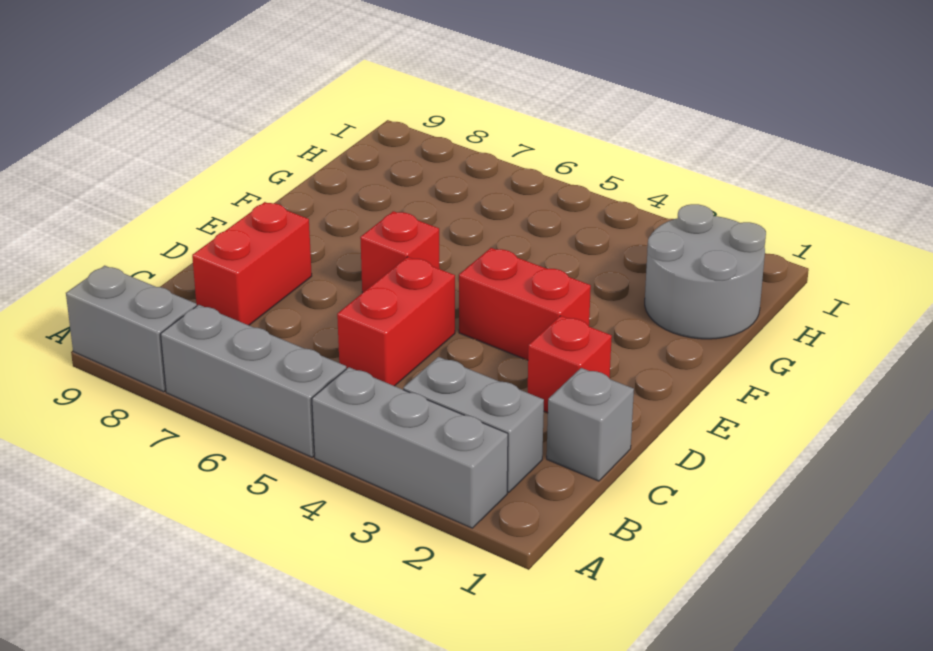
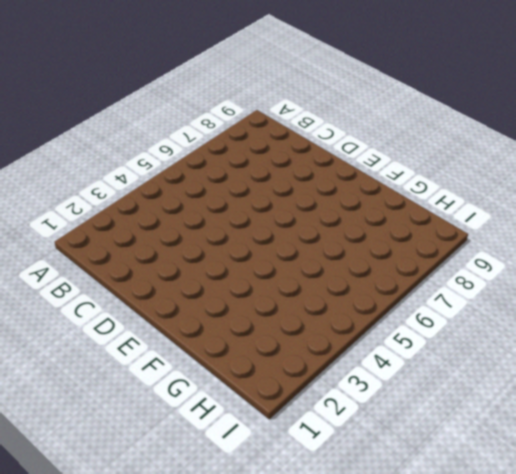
none -> grey brick A2:A4 level 1
none -> grey brick A5:A7 level 1

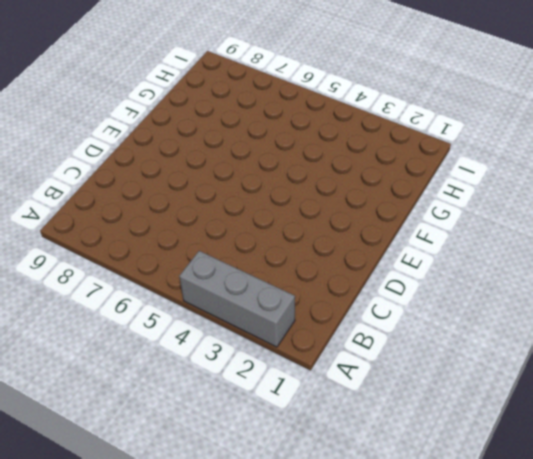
none -> grey brick A5:A7 level 1
none -> grey brick A8:A9 level 1

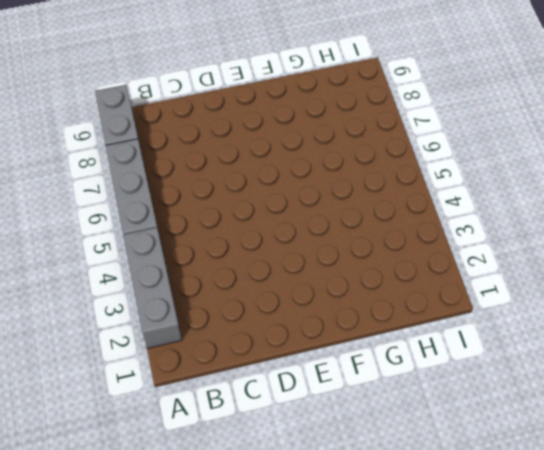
none -> grey brick B2:B3 level 1
none -> grey brick C1 level 1

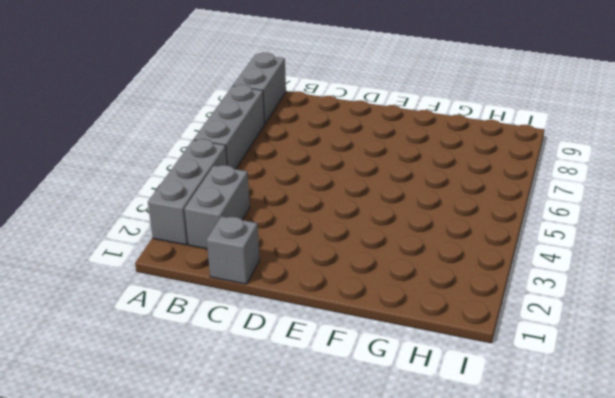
none -> red brick C5:D5 level 1
none -> red brick C8:D8 level 1

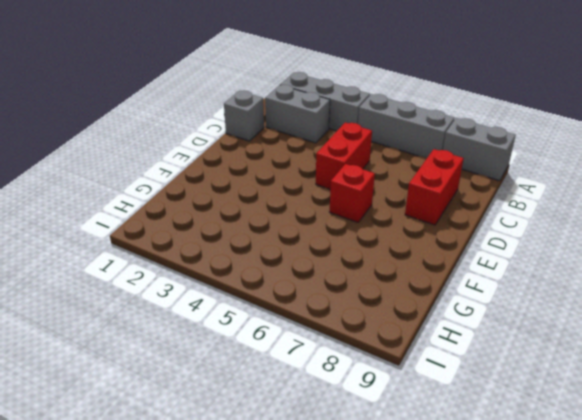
none -> red brick D2 level 1
none -> red brick E3:E4 level 1

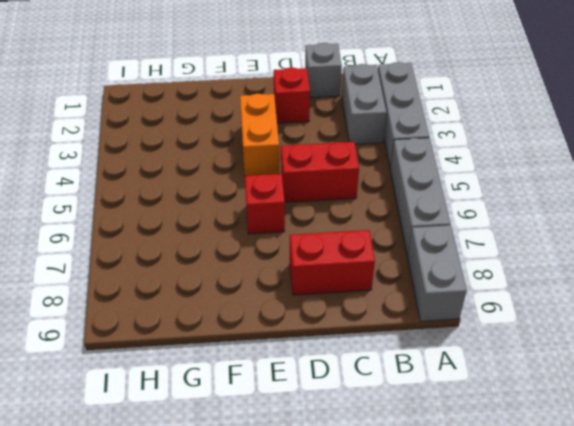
orange brick E3:E4 level 1 -> red brick E3:E4 level 1
none -> grey round brick G1:H2 level 1

